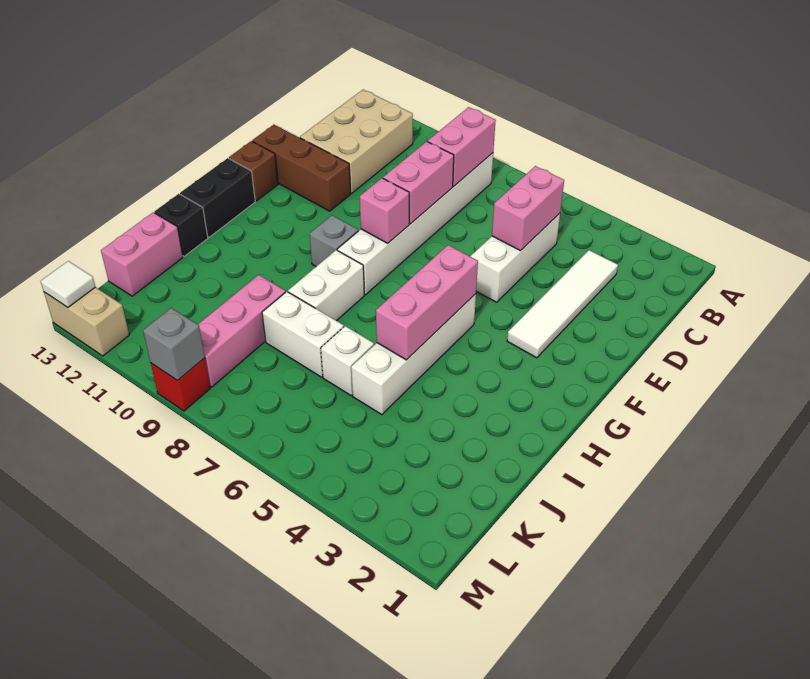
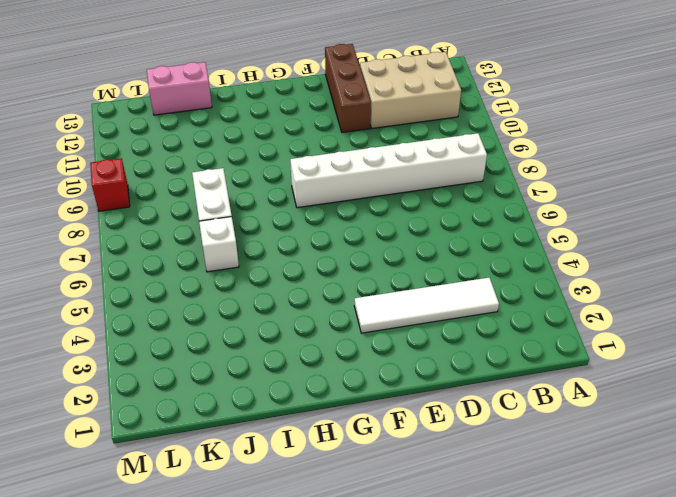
none -> white brick C5:E5 level 1
none -> brown brick F13 level 1
none -> white brick G5:J5 level 1

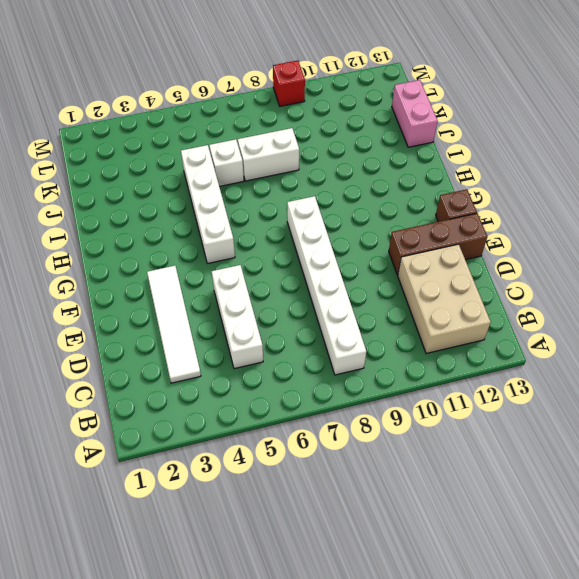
none -> grey brick G9 level 1
none -> black brick G13:H13 level 1
none -> white brick H8:I8 level 1

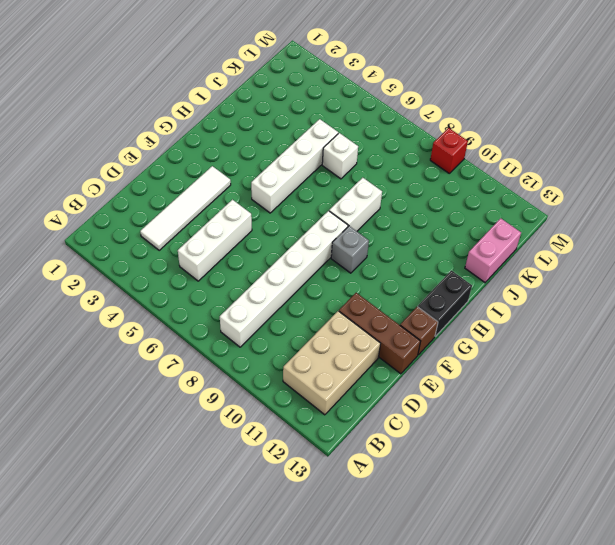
none -> black brick I13 level 1
none -> white brick J7:J8 level 1
none -> pink brick J9:L9 level 1

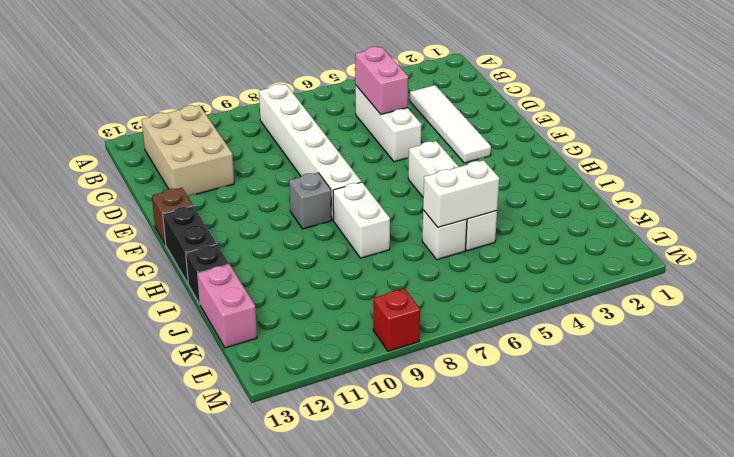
white brick J5:J6 level 2 -> white brick J7:J8 level 1
none -> brown brick E11:E13 level 1
none -> pink brick J9:L9 level 1
none -> tan brick M12:M13 level 1

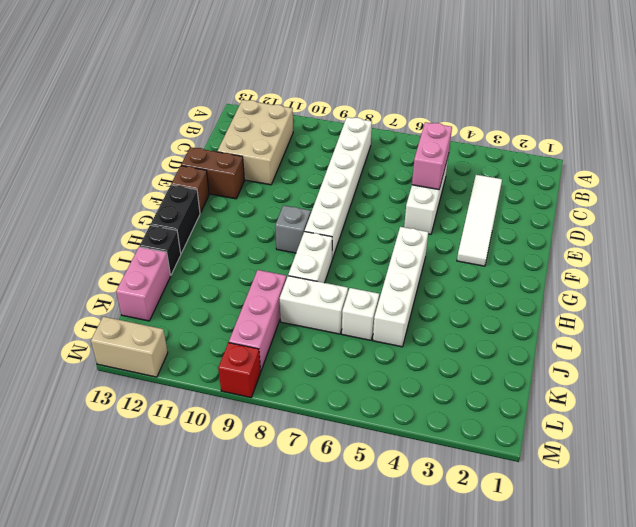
brown brick E12:E13 level 1 -> brown brick E11:E13 level 1
none -> pink brick B8:C8 level 2
none -> pink brick D8:E8 level 2
none -> pink brick F8 level 2

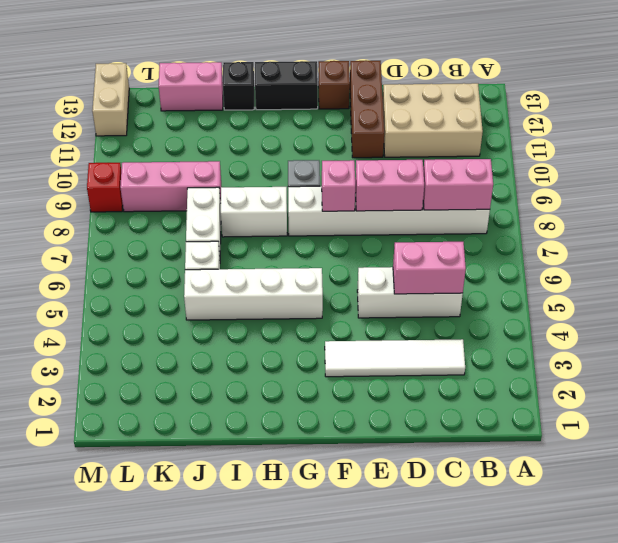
none -> pink brick G5:I5 level 2
none -> grey brick M9 level 2
none -> white tile M13 level 2

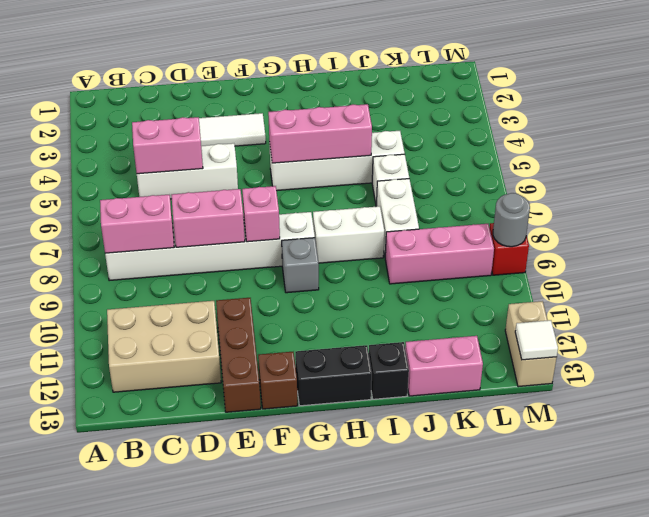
grey round brick M9 level 2 -> grey brick M9 level 2

